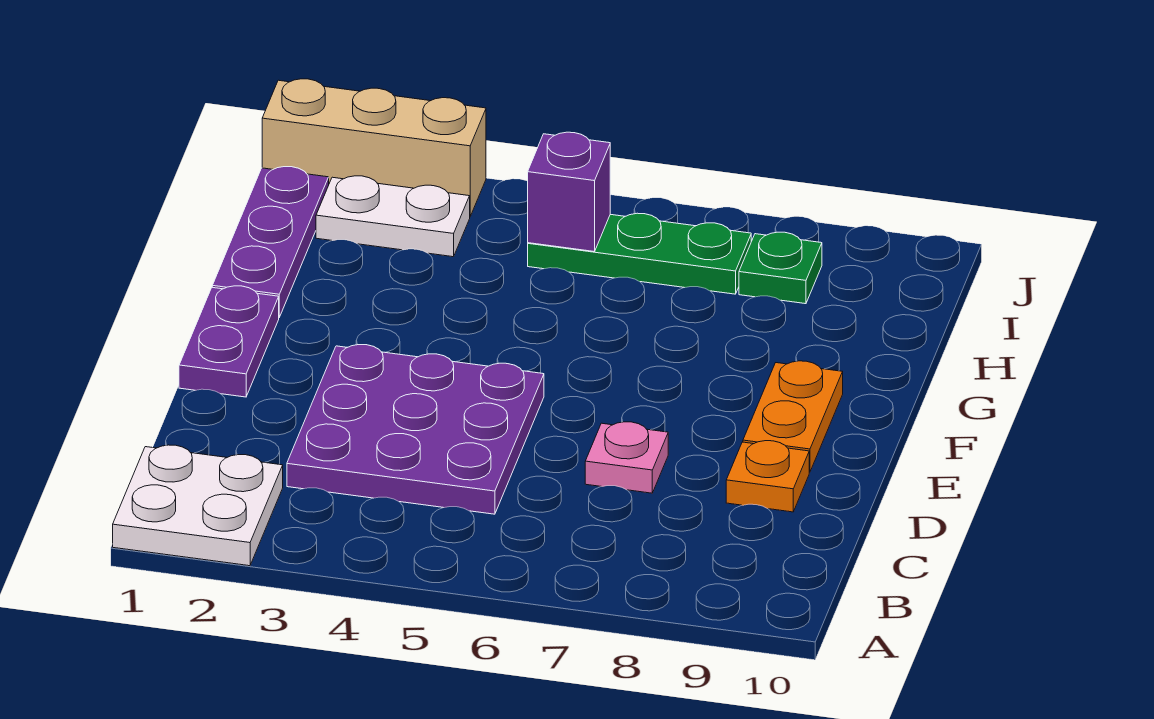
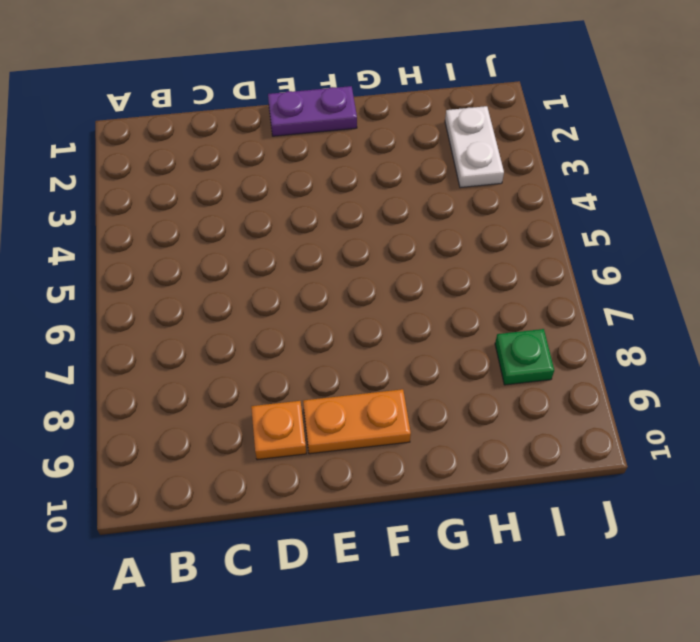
none -> white plate A1:B2 level 1
none -> purple plate C3:E5 level 1
none -> pink plate D7 level 1

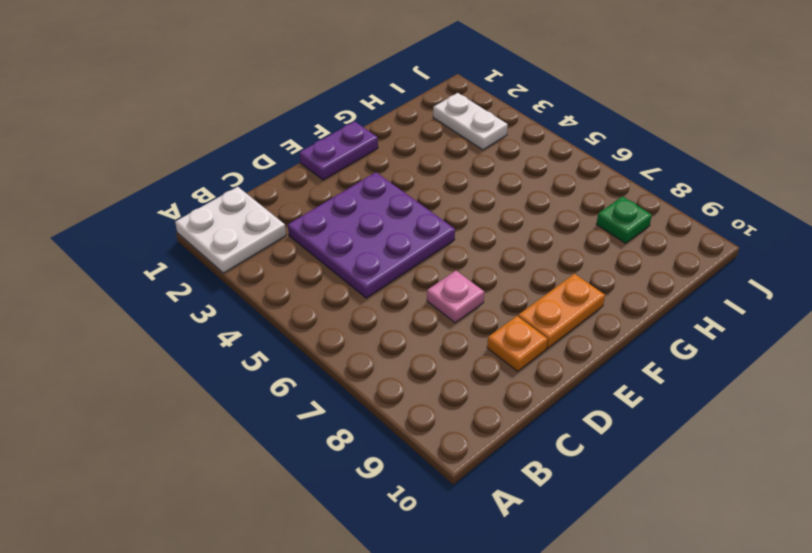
none -> purple plate G1:I1 level 1
none -> green plate I5:I7 level 1
none -> tan brick J1:J3 level 1

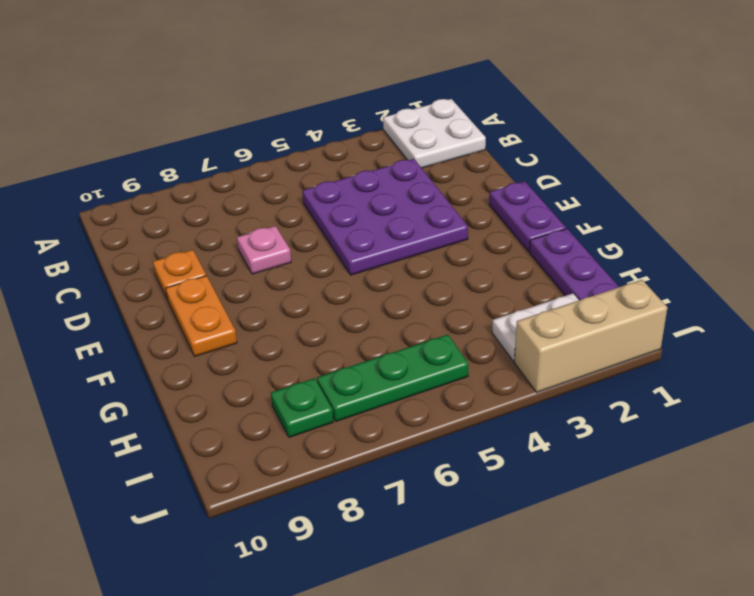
none -> purple brick I5 level 2

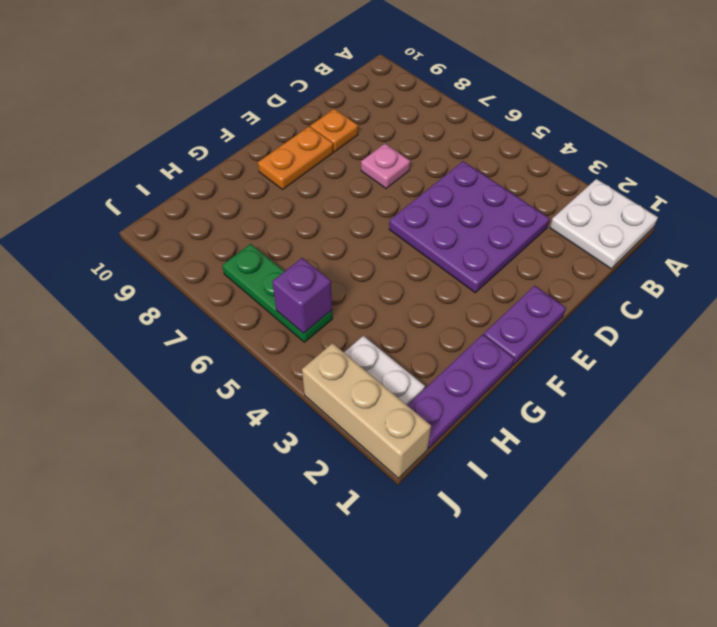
none -> green plate I8 level 1

